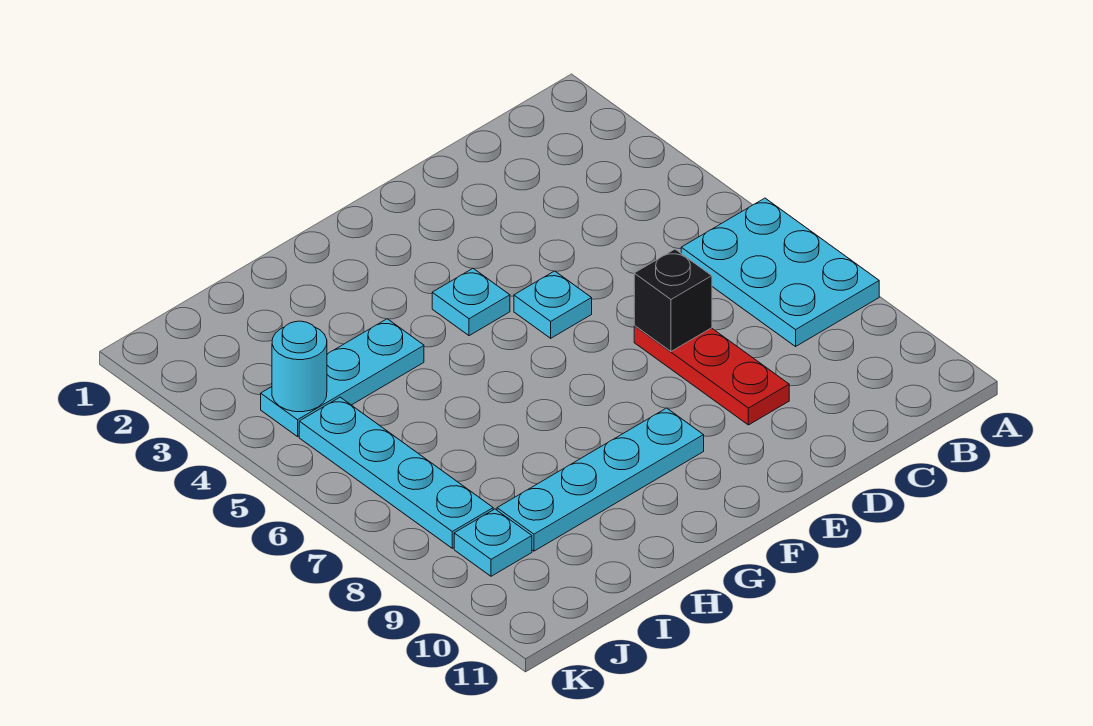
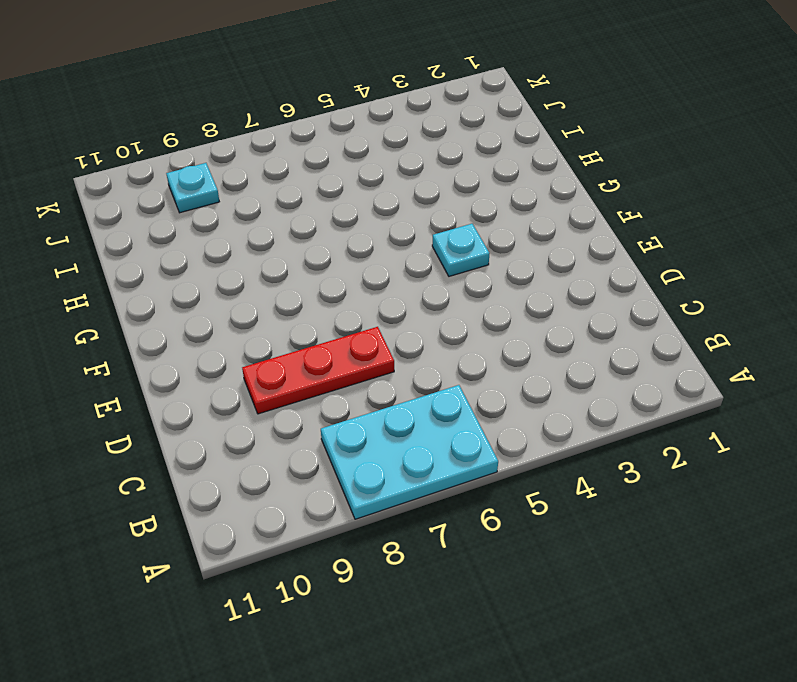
none -> cyan plate E5 level 1
none -> cyan plate F9:I9 level 1

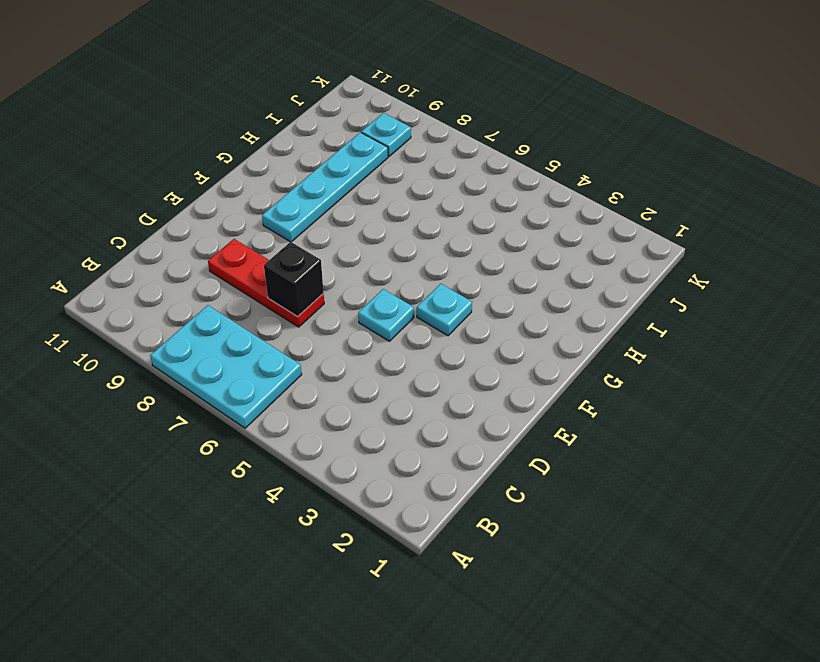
none -> cyan plate H4:J4 level 1
none -> cyan plate J5:J8 level 1

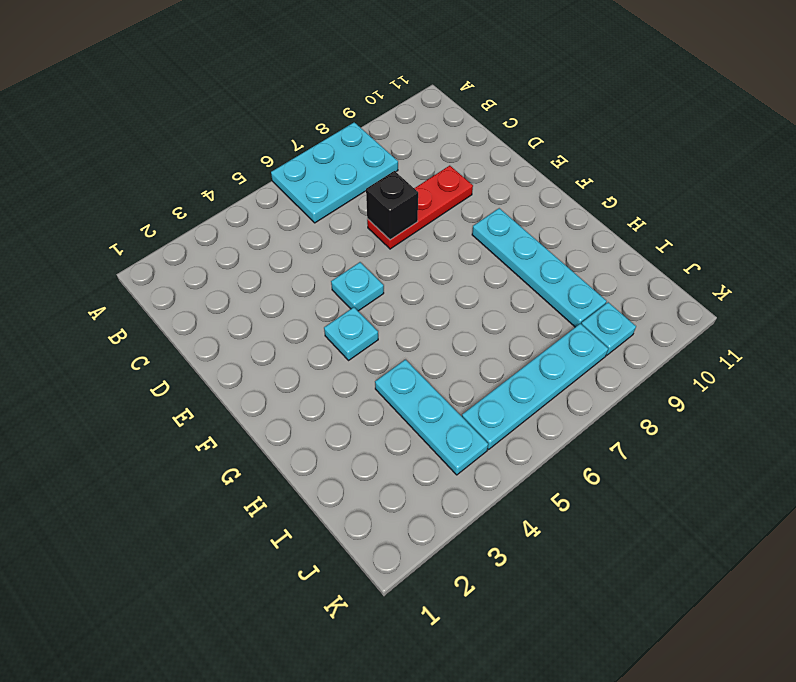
none -> cyan round brick J4 level 2

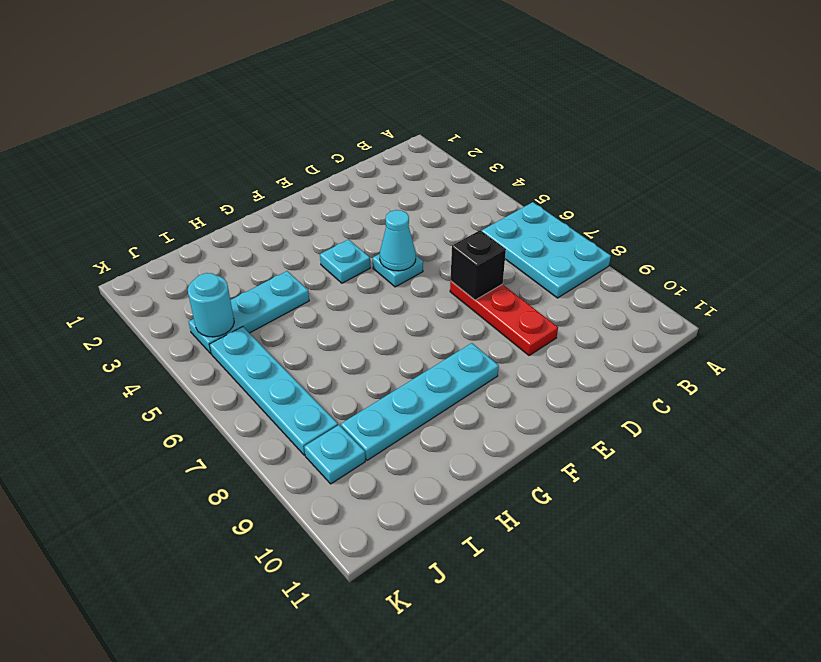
cyan cone E5 level 2 -> none

